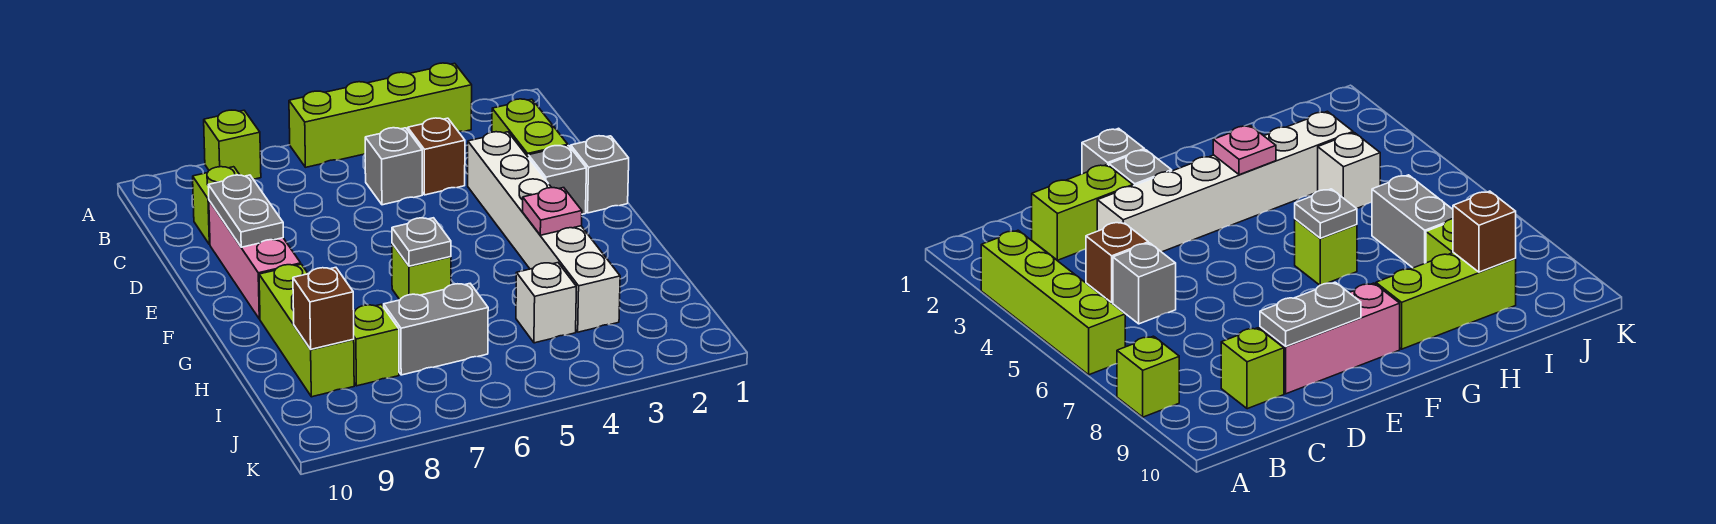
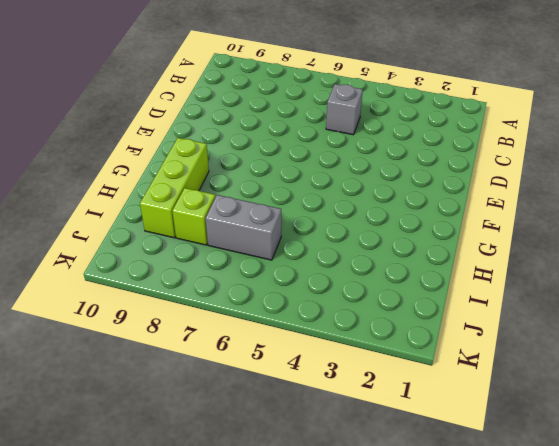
none -> lime brick A3:A6 level 1
none -> lime brick A8 level 1
none -> lime brick C2:D2 level 1

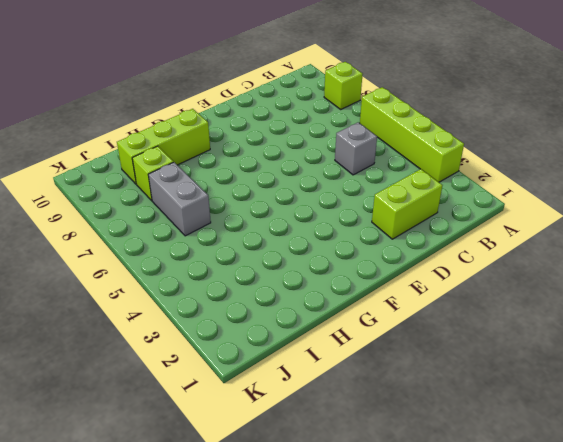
none -> brown brick C4 level 1
none -> lime brick C9 level 1
none -> white brick D3:I3 level 1

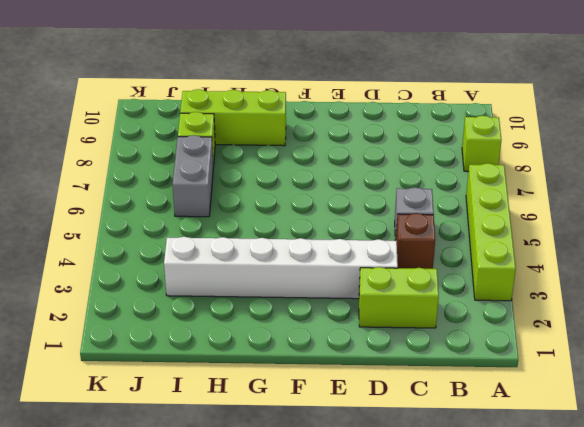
none -> lime brick C9 level 1
none -> pink brick D9:F9 level 1
none -> grey brick E1 level 1

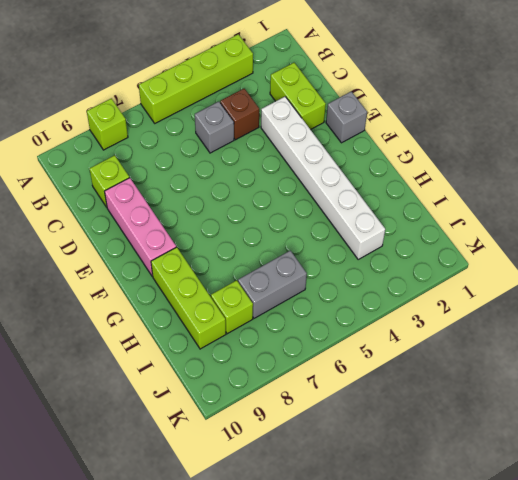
none -> grey brick E2 level 1
none -> lime brick G6 level 1
none -> white brick I4 level 1

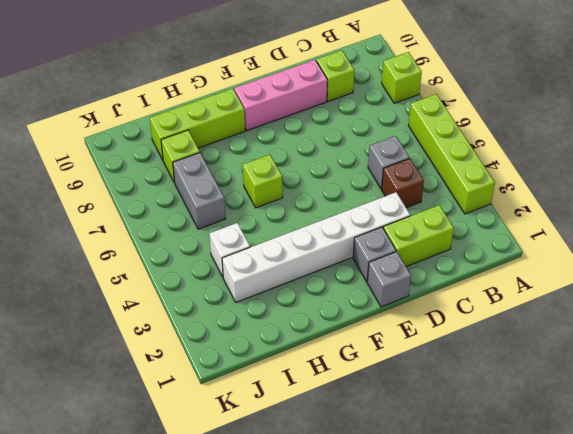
none -> grey plate D9:E9 level 2
none -> pink plate G3 level 2
none -> grey plate G6 level 2

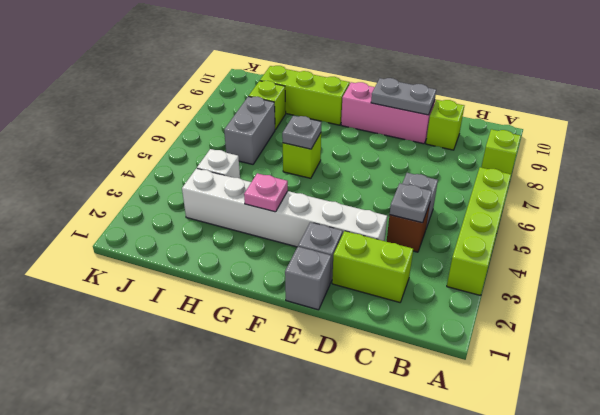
grey plate C4 level 2 -> none
none -> brown brick I9 level 2

